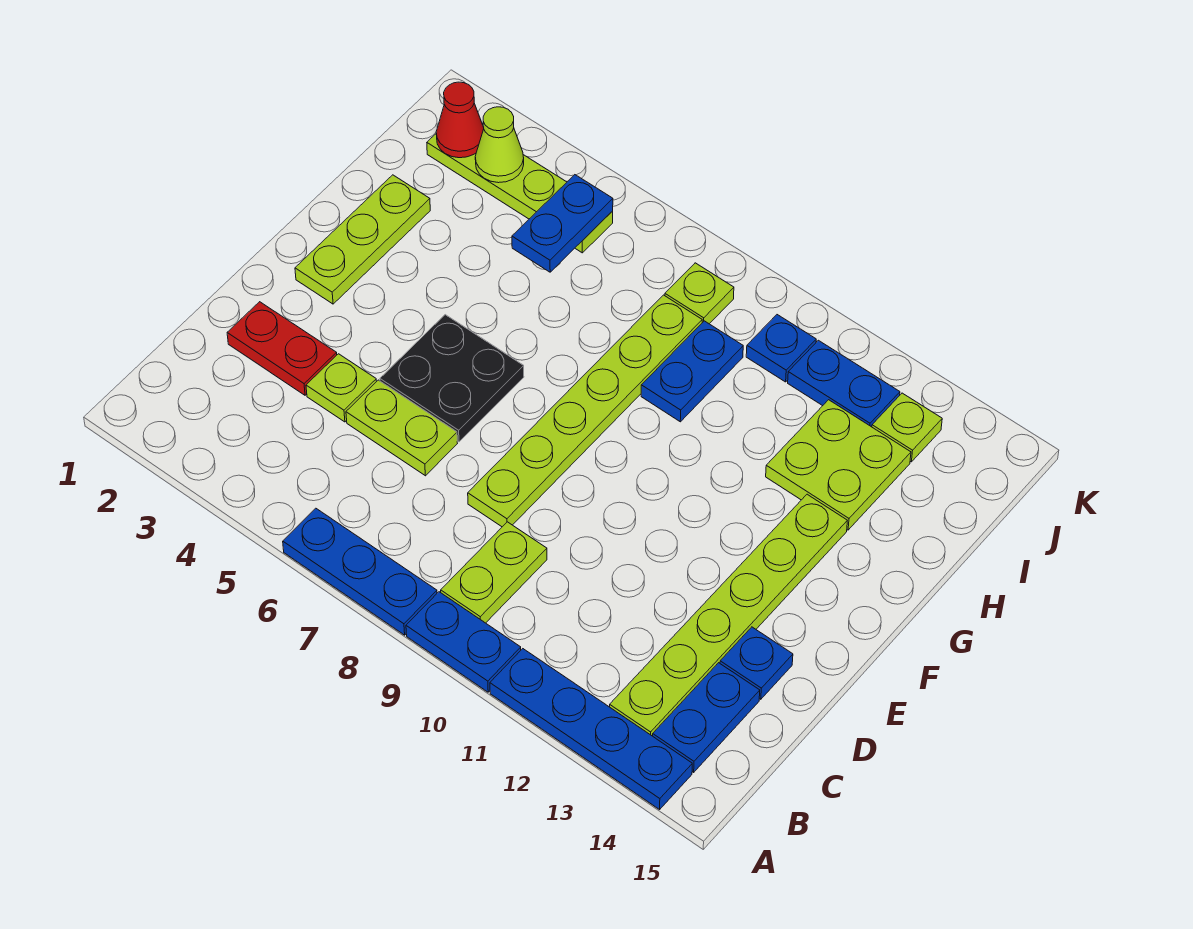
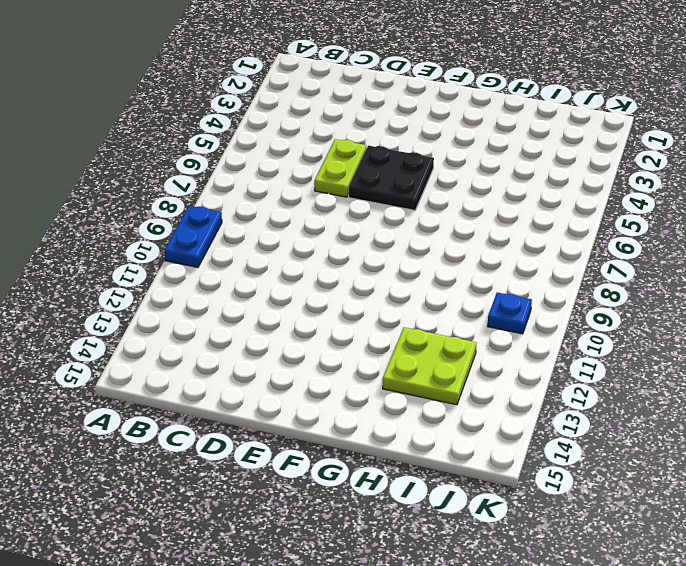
none -> blue plate A6:A8 level 1
none -> blue plate A11:A14 level 1
none -> lime plate B9:C9 level 1

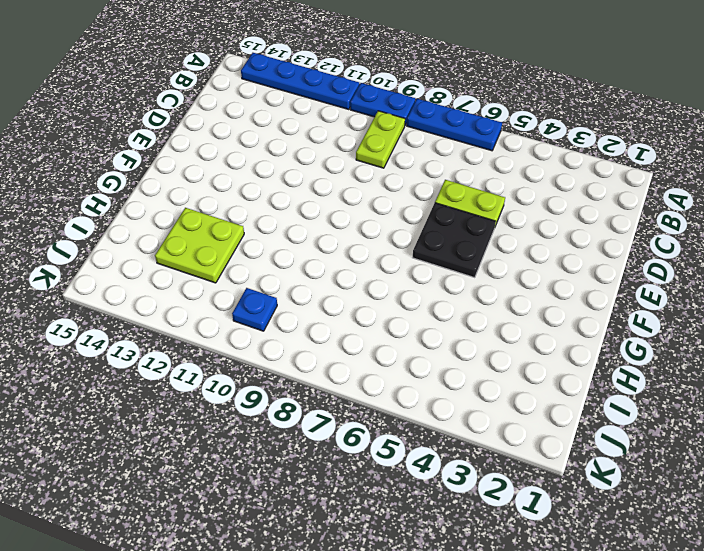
none -> lime plate B13:G13 level 1
none -> blue plate B14:C14 level 1
none -> red plate D2:D3 level 1

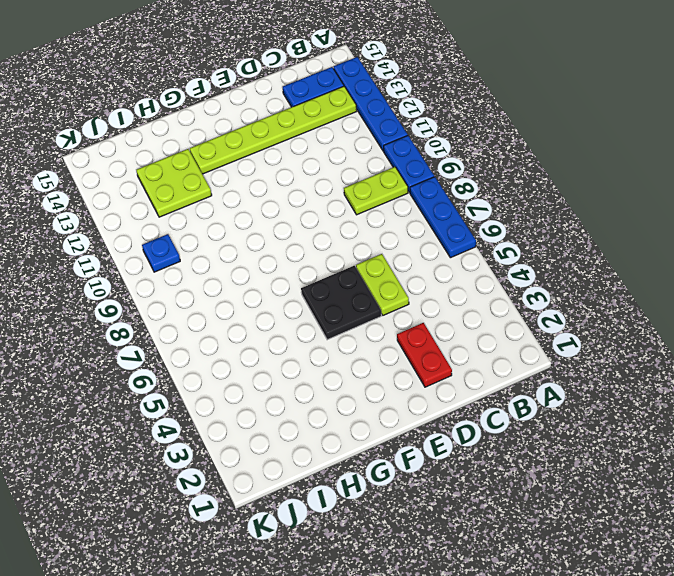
none -> lime plate D4 level 1
none -> lime plate D8:I8 level 1
none -> blue plate D14 level 1

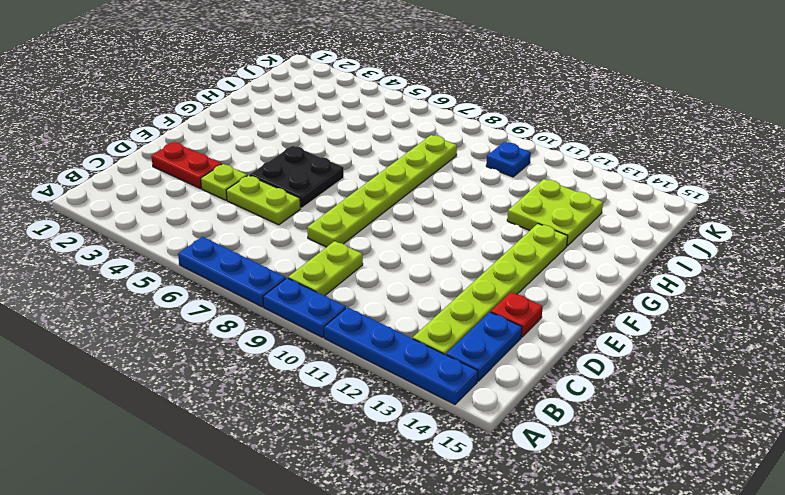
red plate D14 level 1 -> blue plate D14 level 1
none -> lime plate F2:H2 level 1
none -> blue plate H9:I9 level 1
none -> lime plate J2:J5 level 1

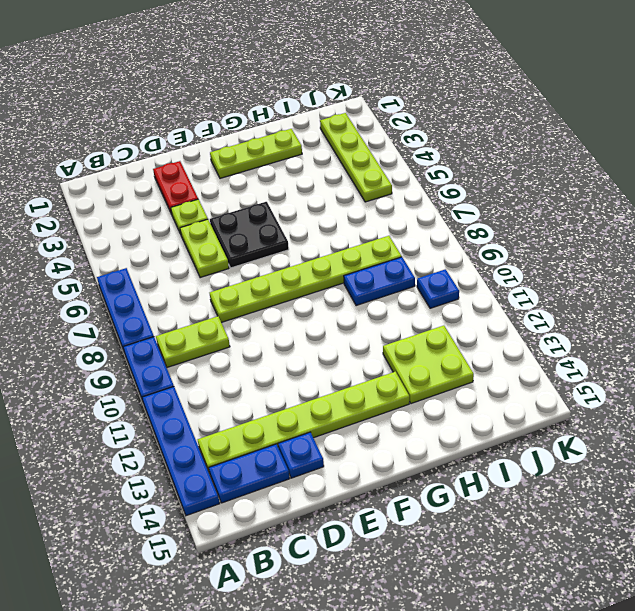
none -> lime plate J8 level 1
none -> blue plate J11:J12 level 1
none -> lime plate J13 level 1

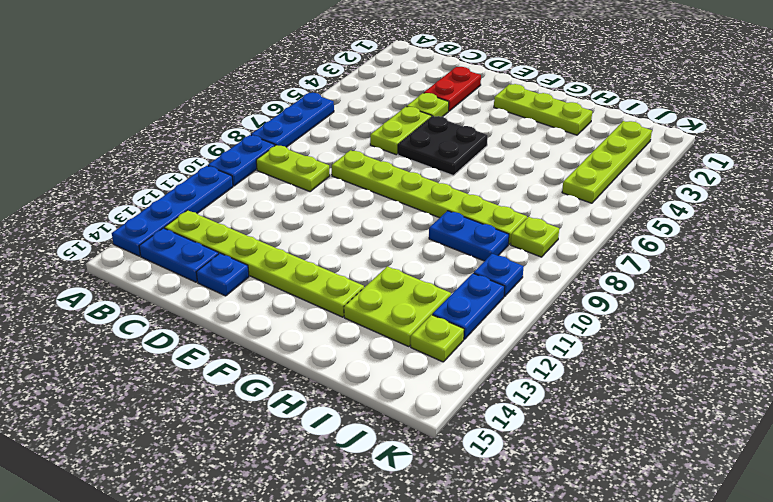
none -> blue plate I5:J5 level 2
none -> red cone J2 level 2
none -> lime cone J3 level 2

